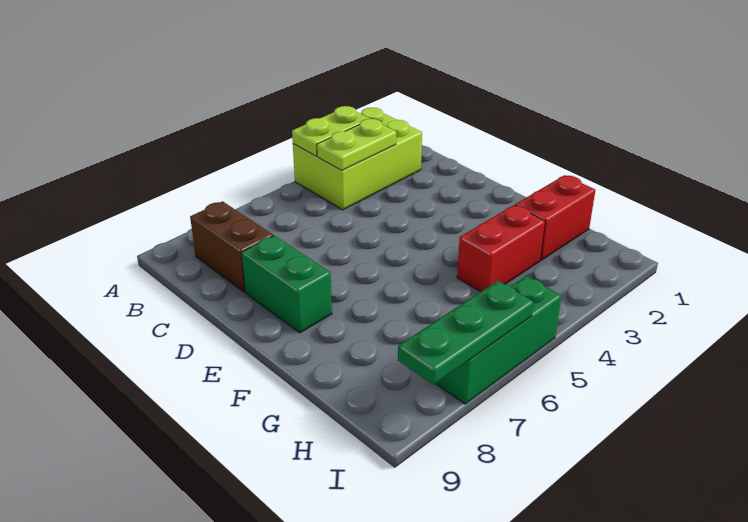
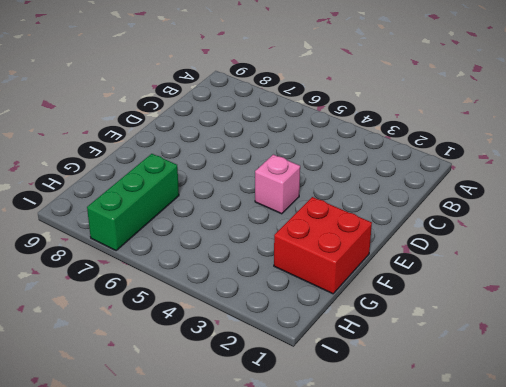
pink brick E4 level 1 -> none
red brick F1:G2 level 1 -> red brick G1:G2 level 1
green brick G7:I7 level 1 -> green brick I5:I7 level 1
none -> lime brick A2:B4 level 1
none -> brown brick B8:C8 level 1

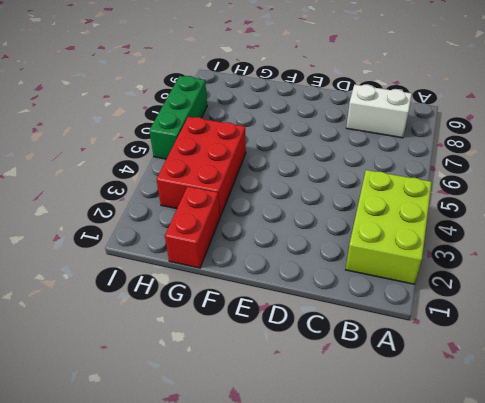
white brick B8:C8 level 1 -> brown brick B8:C8 level 1
red brick G3:H5 level 1 -> red brick G3:G4 level 1
none -> green brick D8:E8 level 1
none -> lime plate A3:A4 level 2

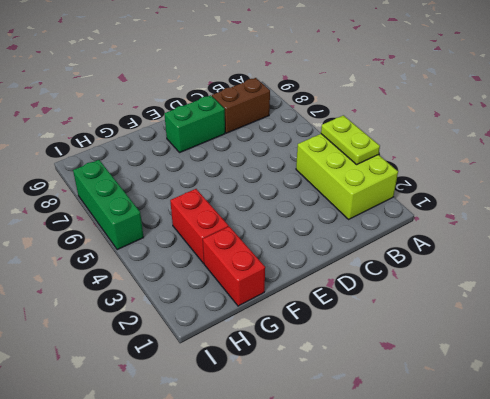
none -> lime plate B3:B4 level 2
none -> green plate I6:I8 level 2

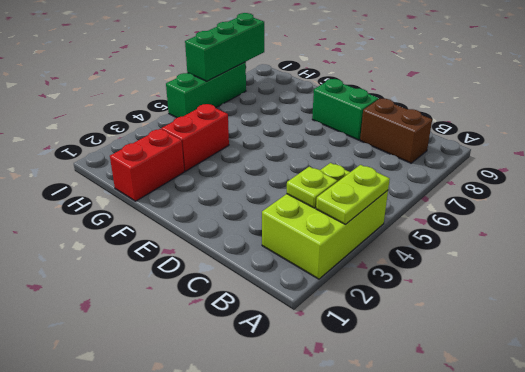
lime plate B3 level 2 -> lime plate B3:B4 level 2
green brick I6:I8 level 2 -> green plate I6:I8 level 2

